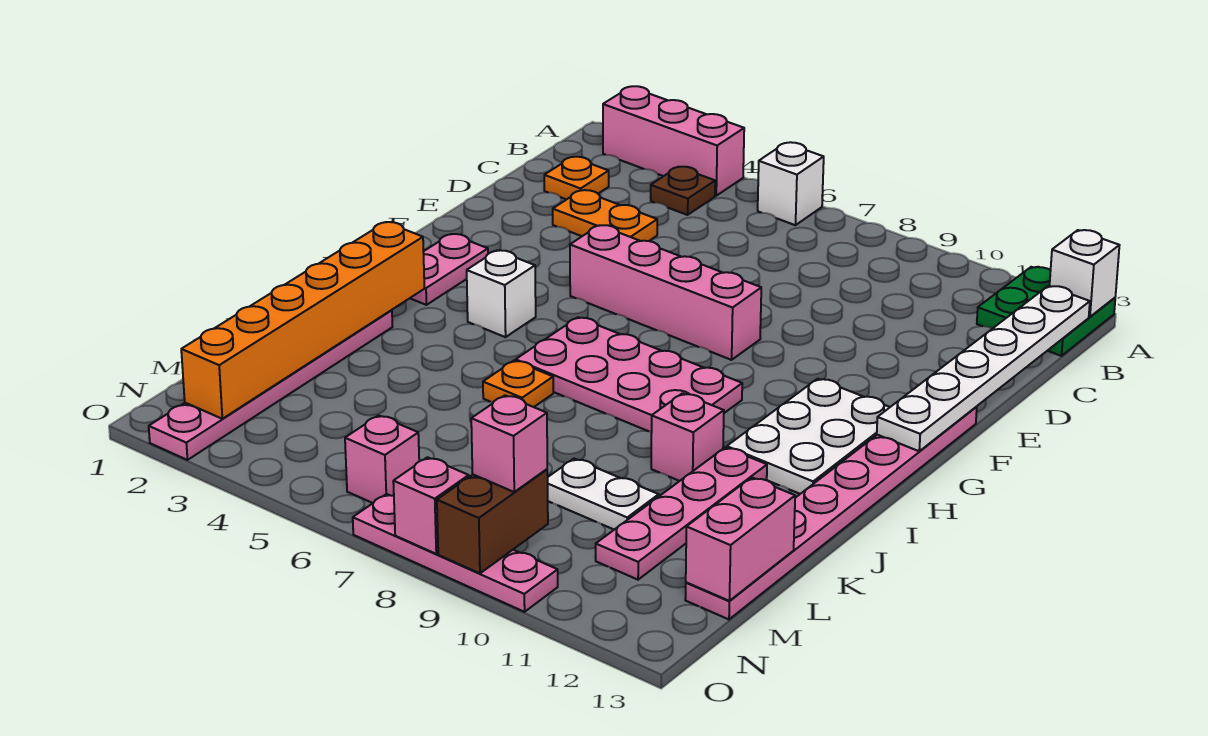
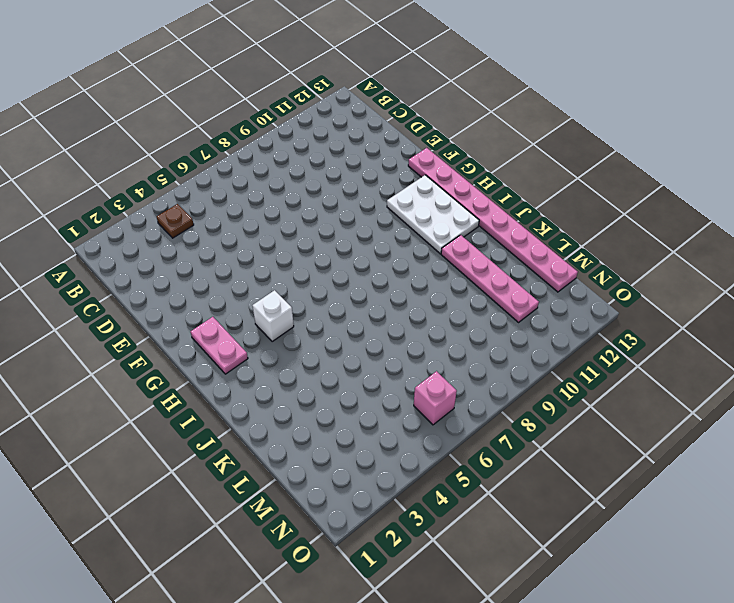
none -> pink brick A2:A4 level 1
none -> white brick A6 level 1
none -> green plate A12:B13 level 1

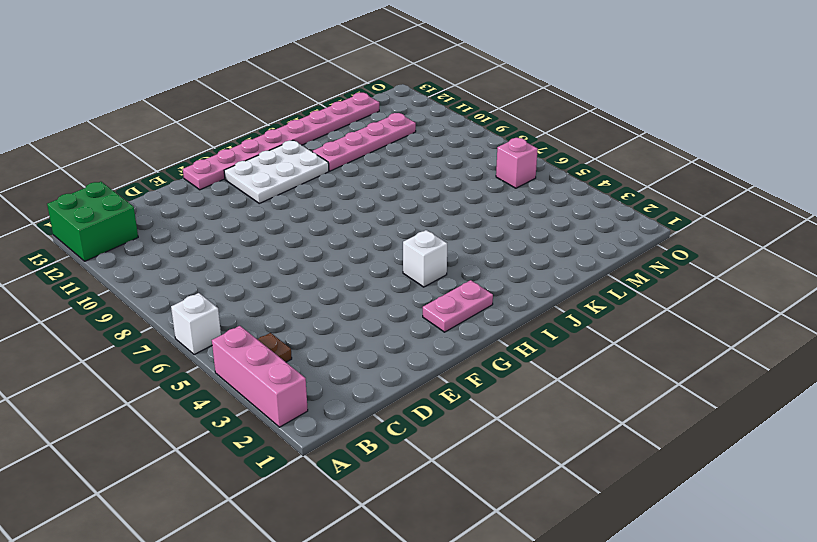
green brick A12:B13 level 1 -> green plate A12:B13 level 1
none -> orange plate C2 level 1
none -> orange plate D3:D4 level 1
none -> pink brick F5:F8 level 1

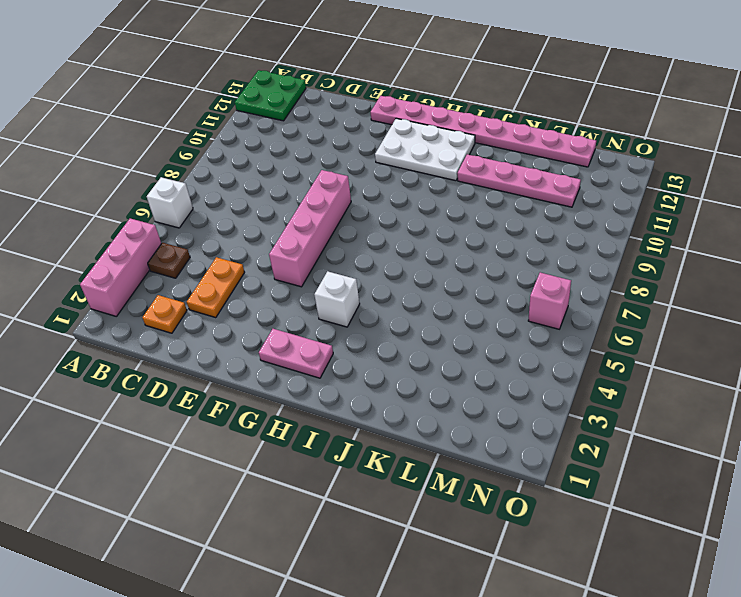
none -> pink plate H6:I9 level 1
none -> pink plate J2:O2 level 1
none -> orange plate J6 level 1

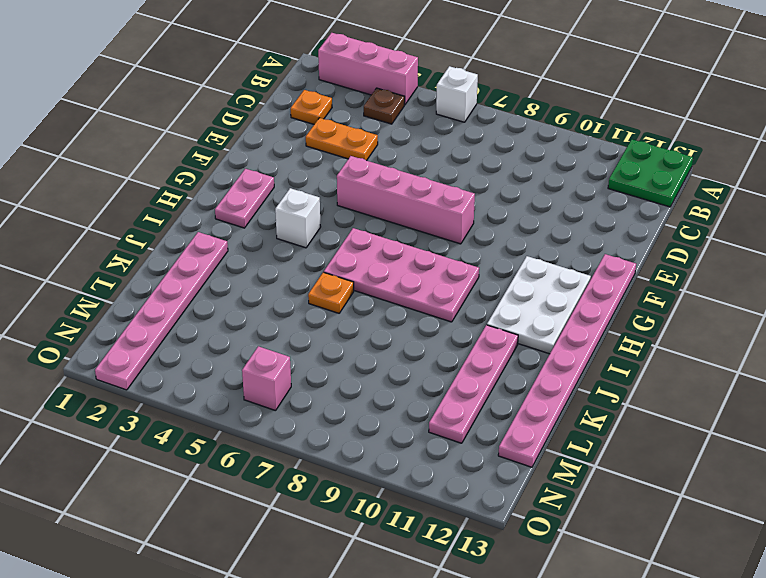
none -> pink brick J10 level 1
none -> white plate L9:L10 level 1
none -> pink plate O7:O10 level 1

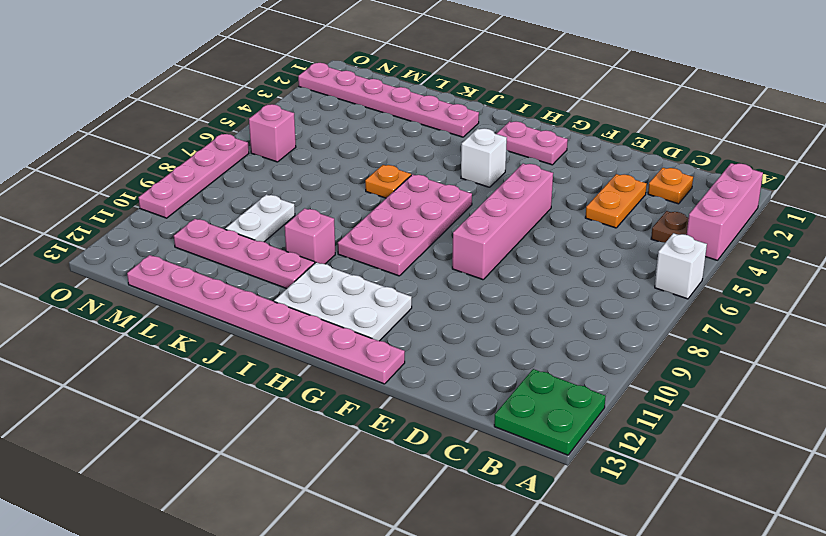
none -> white brick A13 level 2
none -> white plate B13:G13 level 2
none -> orange brick I2:N2 level 2

